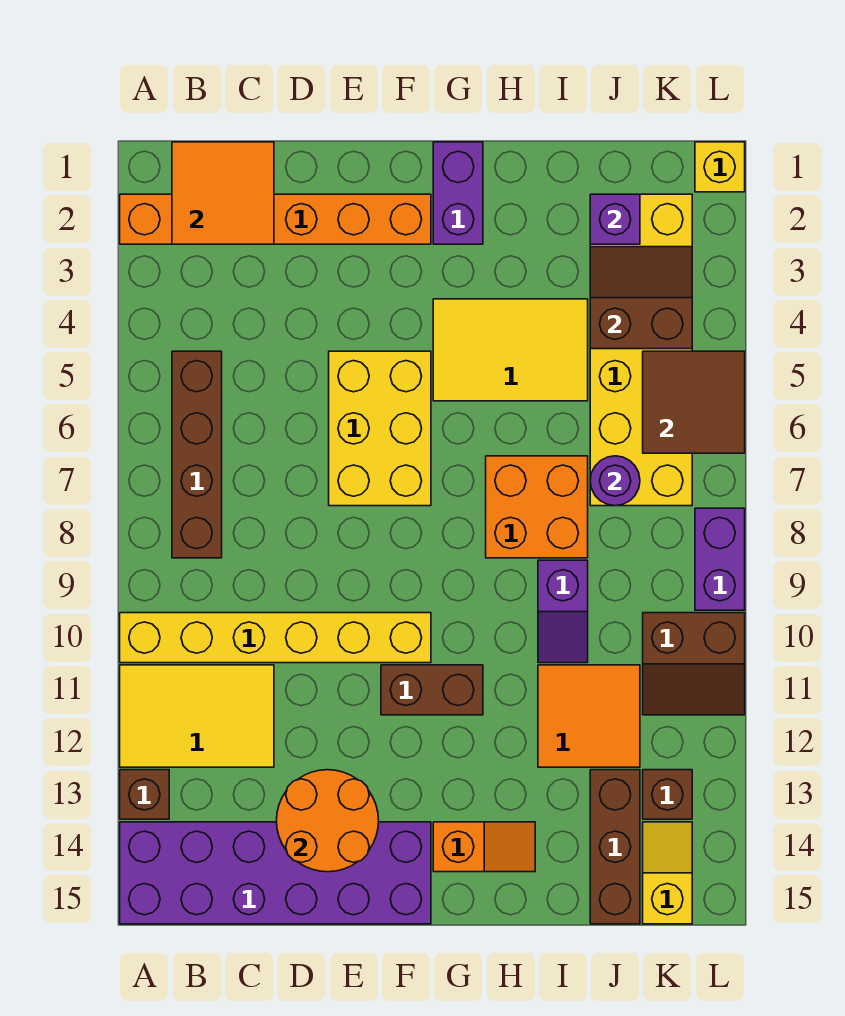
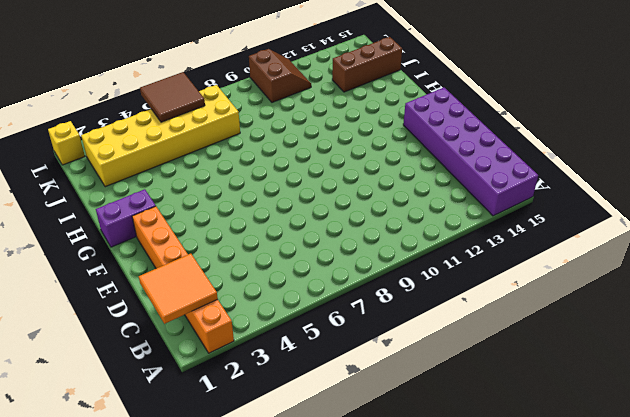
none -> yellow brick A10:F10 level 1
none -> yellow tile A11:C12 level 1
none -> brown brick A13 level 1

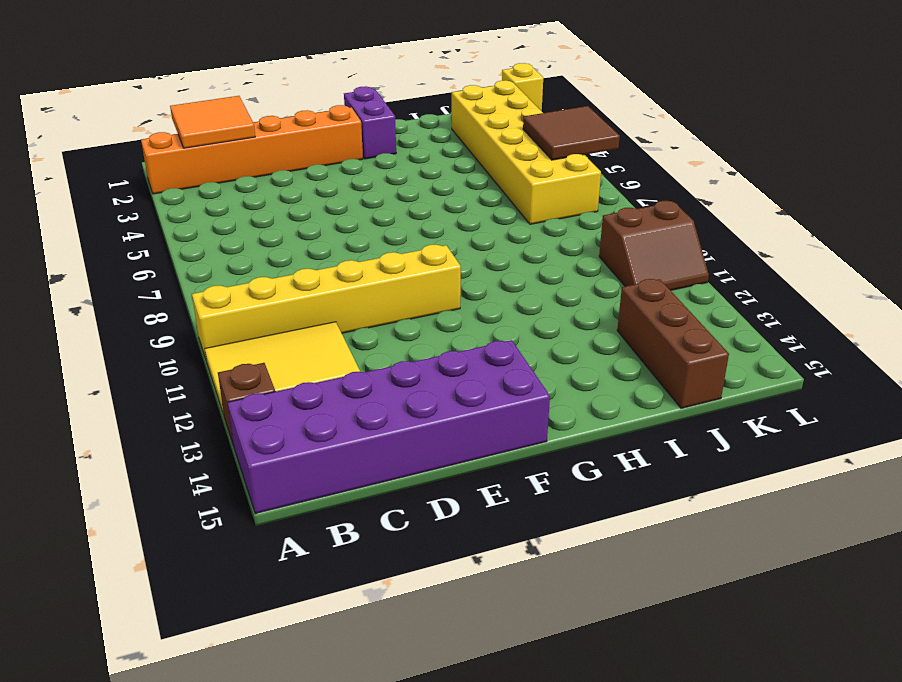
none -> brown brick B5:B8 level 1
none -> yellow brick E5:F7 level 1
none -> brown brick F11:G11 level 1

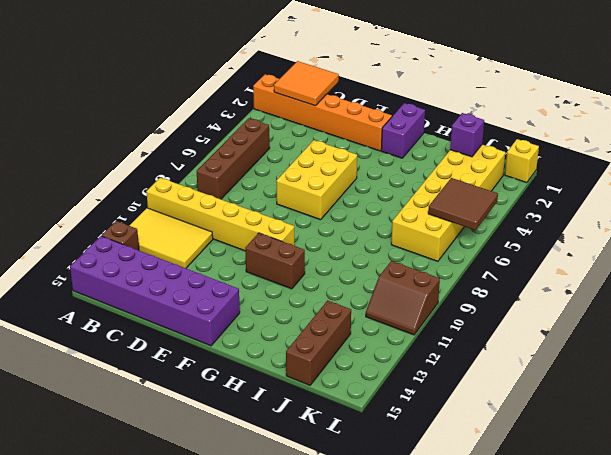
none -> yellow tile G4:I5 level 1
none -> orange slope G14:H14 level 1 top G
none -> orange brick H7:I8 level 1

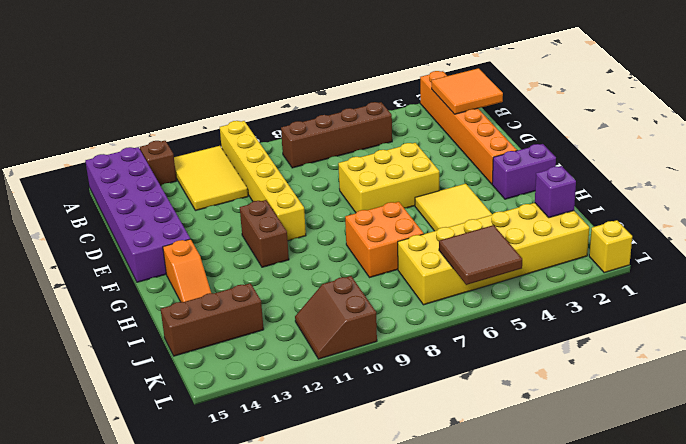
none -> purple slope I9:I10 level 1 top 9
none -> orange tile I11:J12 level 1
none -> brown brick K13 level 1

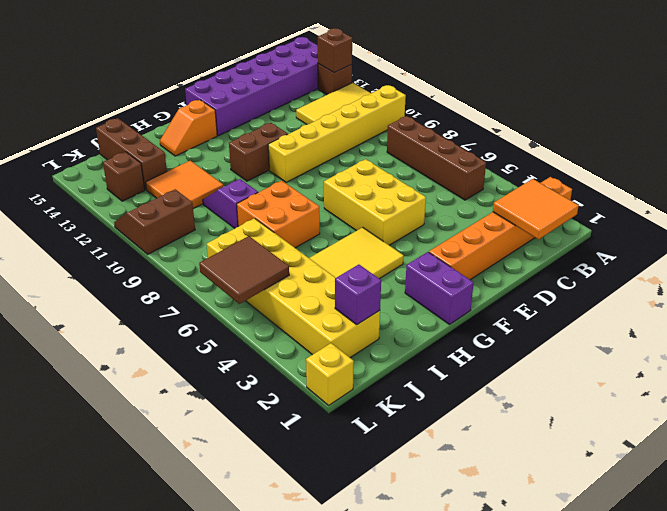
brown brick A13 level 2 -> none
none -> yellow slope K14:K15 level 1 top 15
none -> purple brick L8:L9 level 1
none -> orange round brick D13:E14 level 2

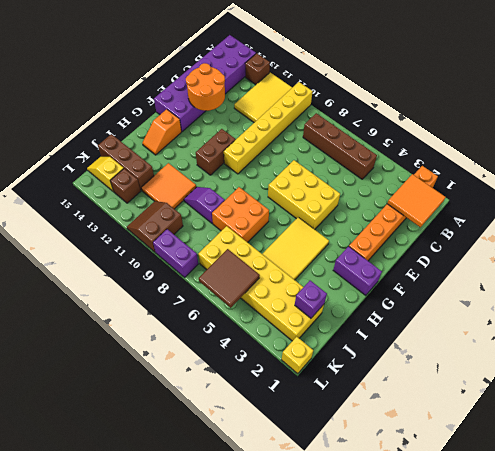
yellow slope K14:K15 level 1 top 14 -> yellow slope K14:K15 level 1 top 15
none -> brown slope J3:K4 level 2 top 4
none -> purple round brick J7 level 2

